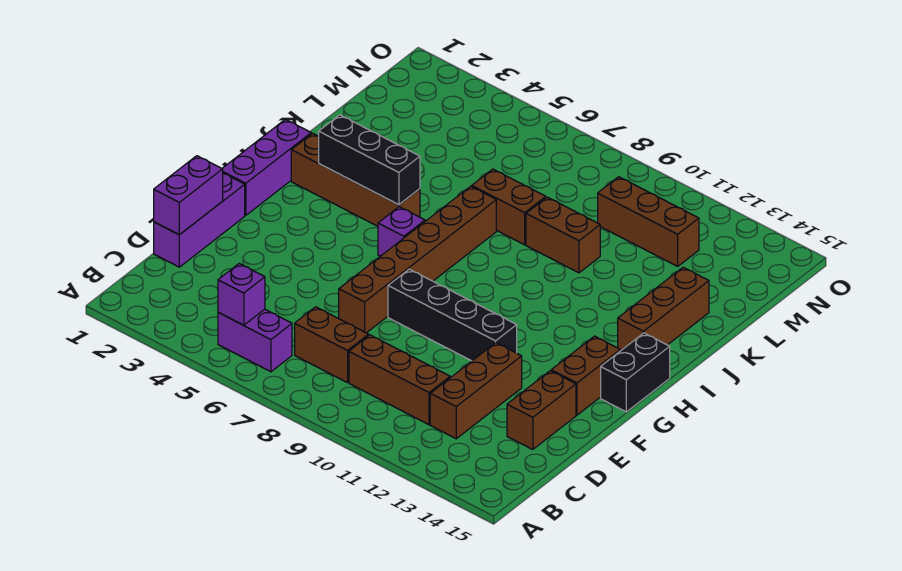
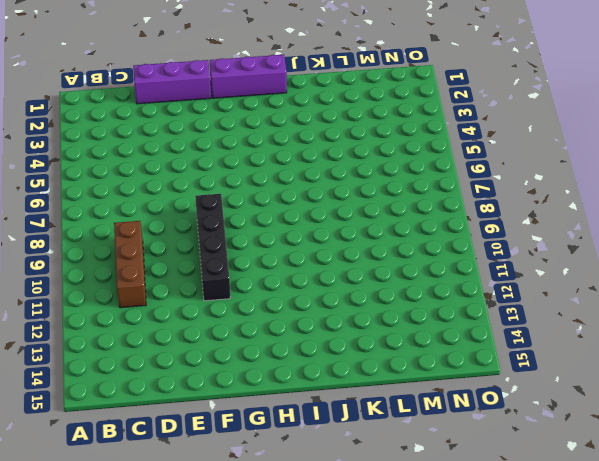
none -> purple brick B5:B6 level 1
none -> brown brick C7:C8 level 1
none -> brown brick C12:E12 level 1

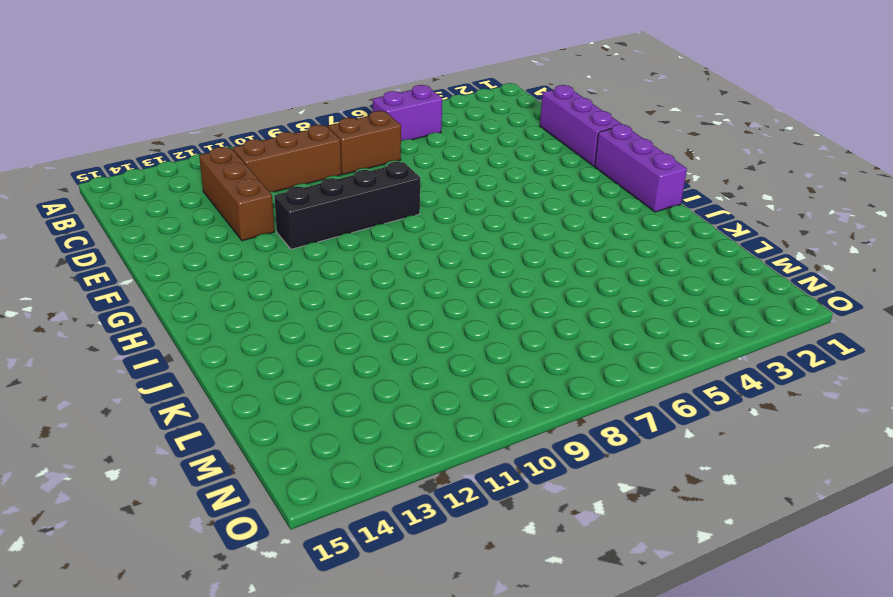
none -> brown brick D14:E14 level 1
none -> brown brick E7:J7 level 1
none -> brown brick F14:G14 level 1

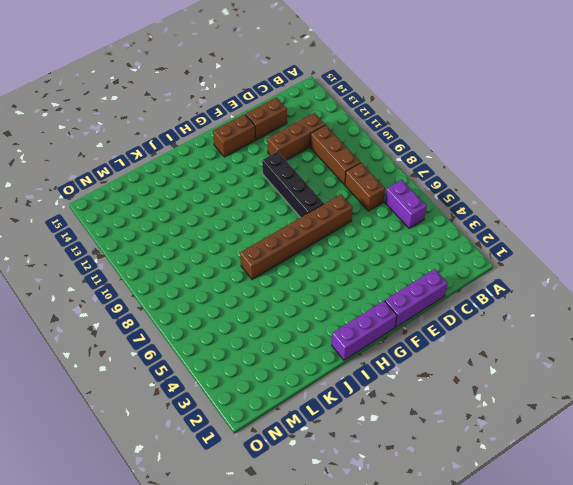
none -> black brick G15:H15 level 1
none -> purple brick H6 level 1
none -> brown brick I2:I5 level 1

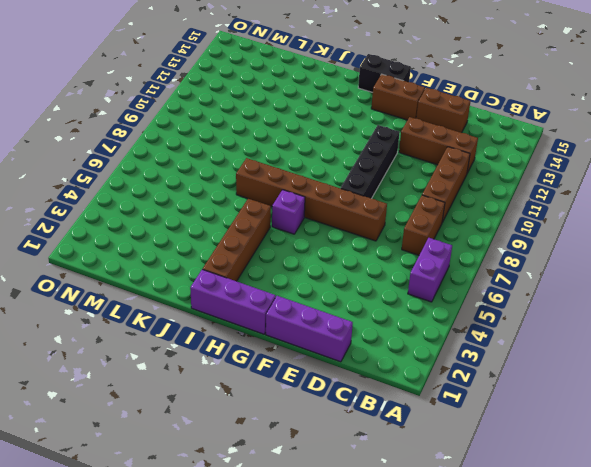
none -> brown brick I14:K14 level 1
none -> brown brick K7:K8 level 1
none -> brown brick K9:K10 level 1

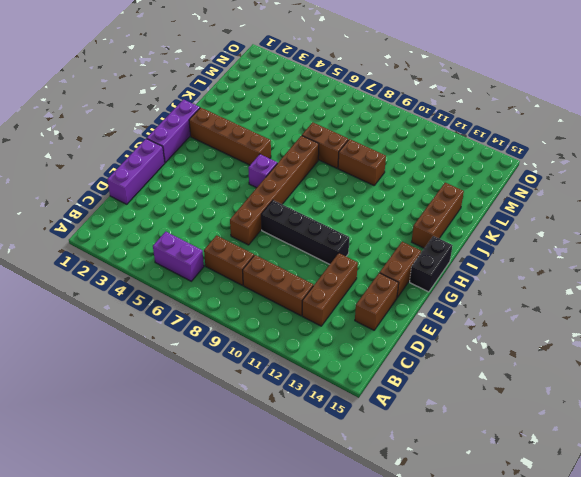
none -> brown brick M10:M12 level 1
none -> purple brick B5 level 2
none -> purple brick D1:E1 level 2

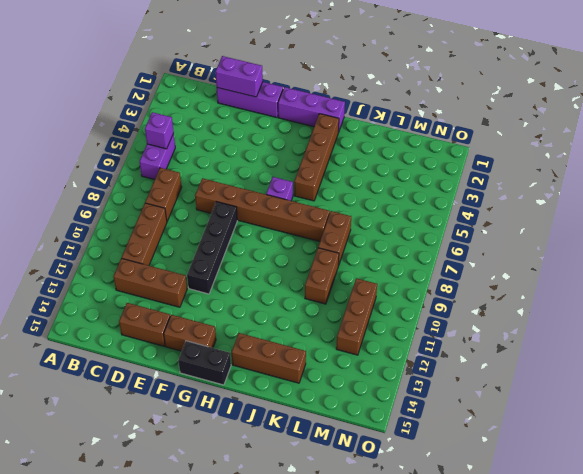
none -> black brick I3:I5 level 2

